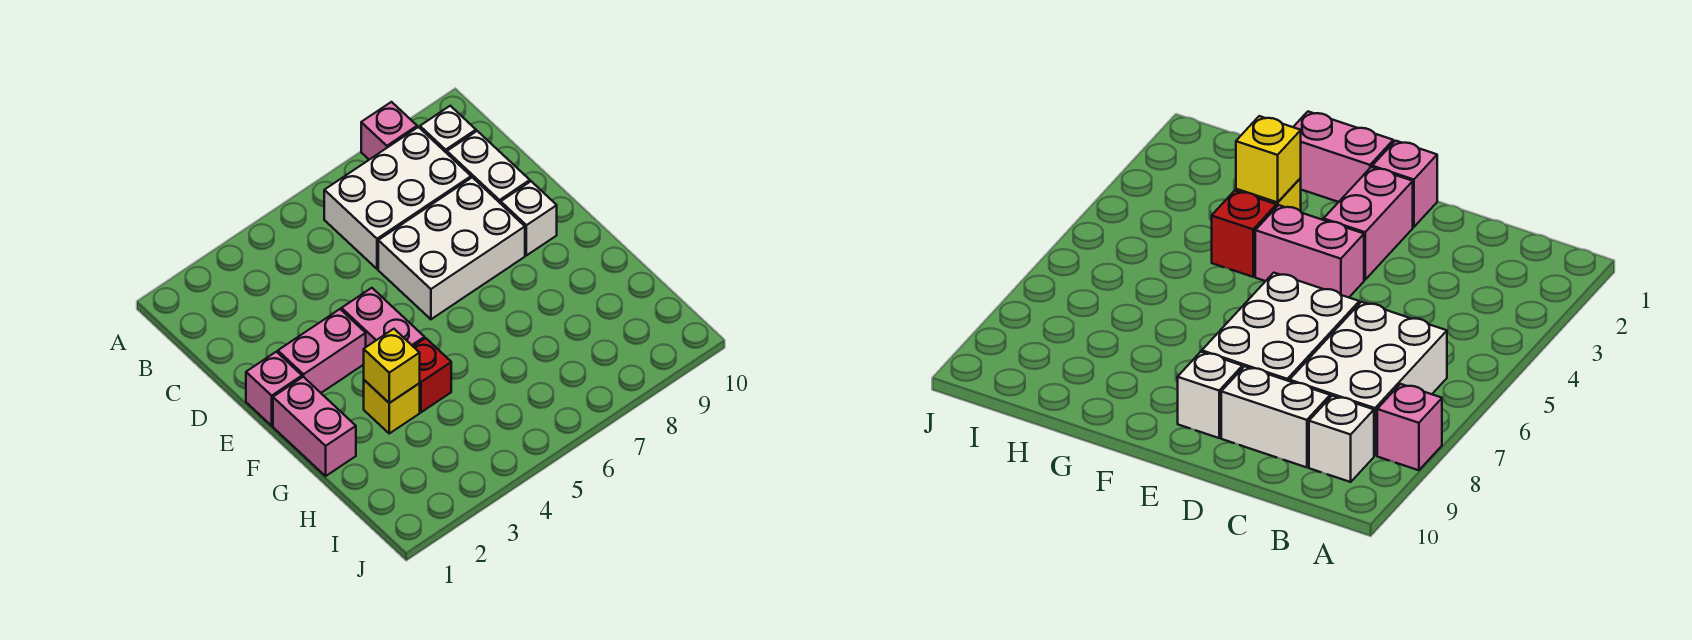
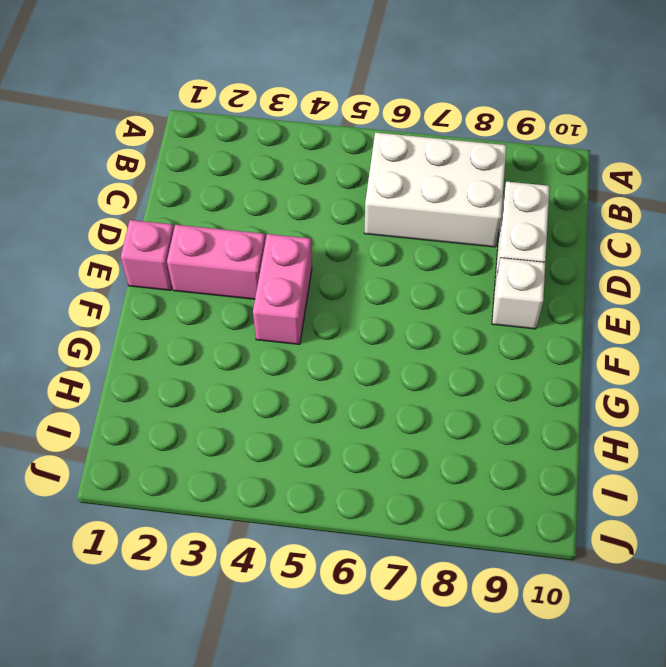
none -> pink brick A8 level 1
none -> white brick B9 level 1
none -> white brick D6:E8 level 1

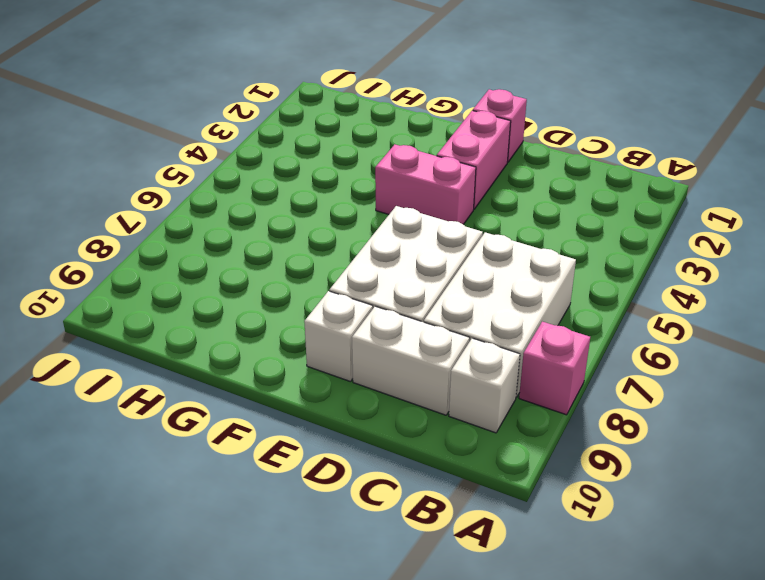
none -> pink brick F1:G1 level 1
none -> yellow brick G3 level 1
none -> red brick G4 level 1

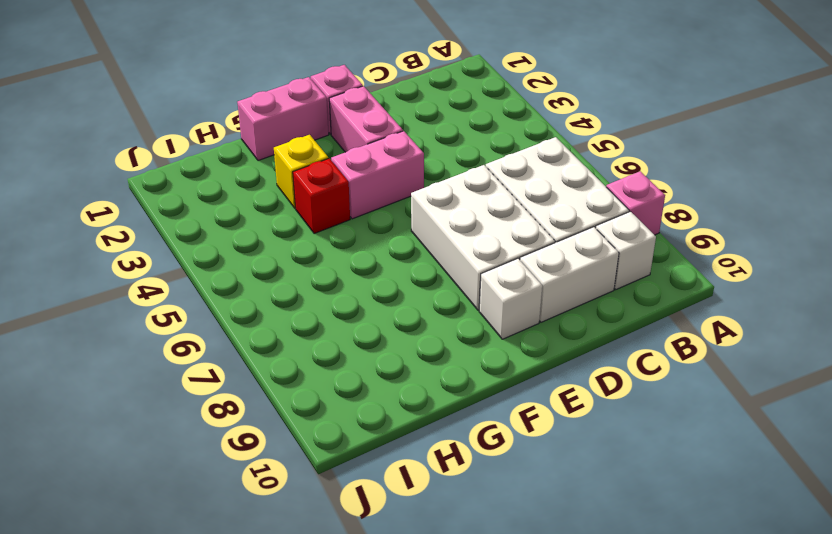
none -> yellow brick G3 level 2

